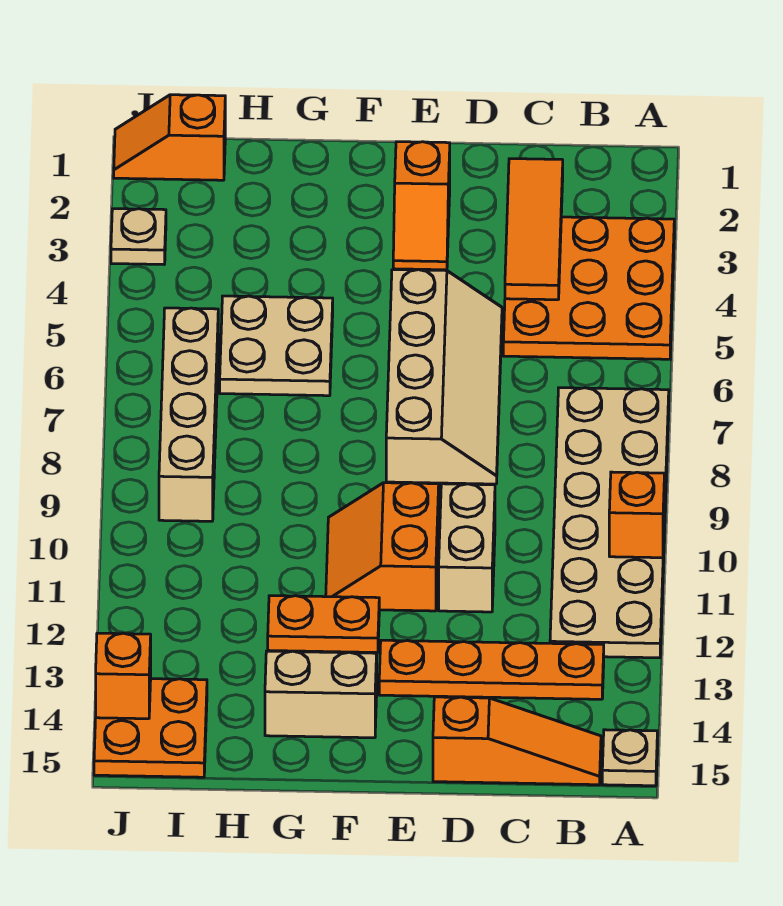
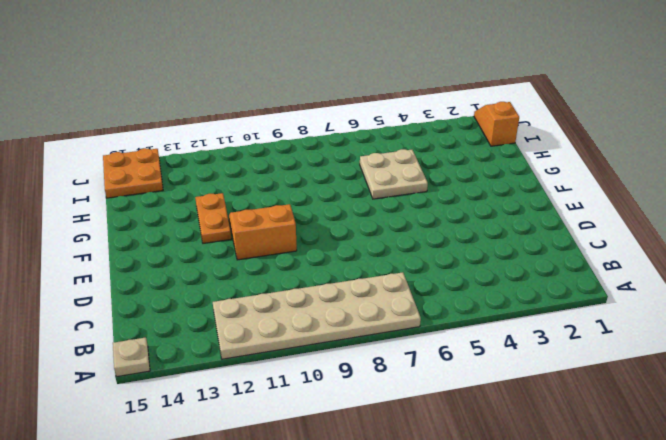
none -> orange plate A3:C5 level 1
none -> orange plate B13:E13 level 1
none -> orange slope B15:D15 level 1 top D

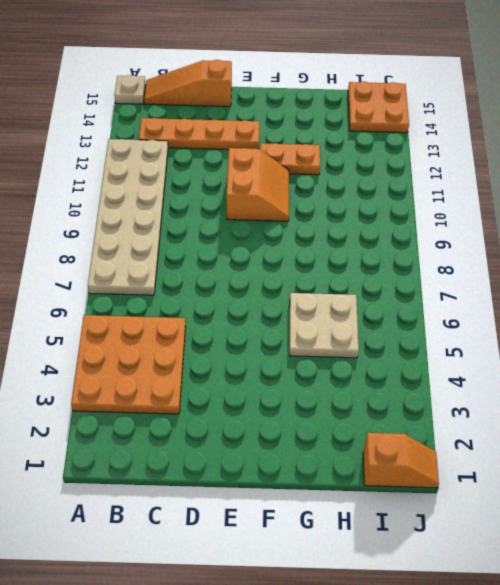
none -> tan slope D5:E8 level 1 top E
none -> tan brick D10:D11 level 1
none -> orange slope E2:E3 level 1 top 2

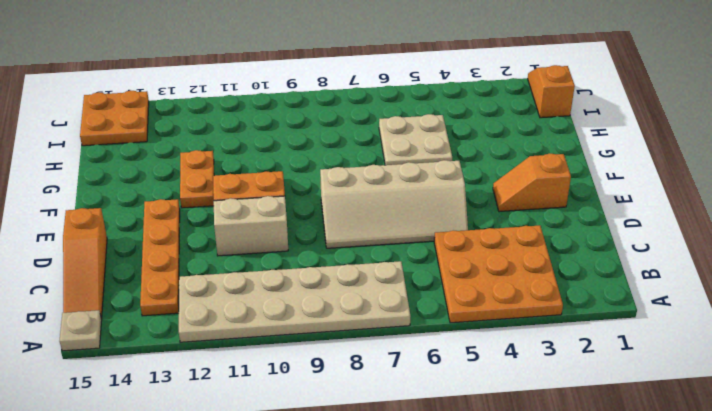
none -> tan brick F14:G14 level 1
none -> tan brick I6:I9 level 1
none -> tan plate J3 level 1

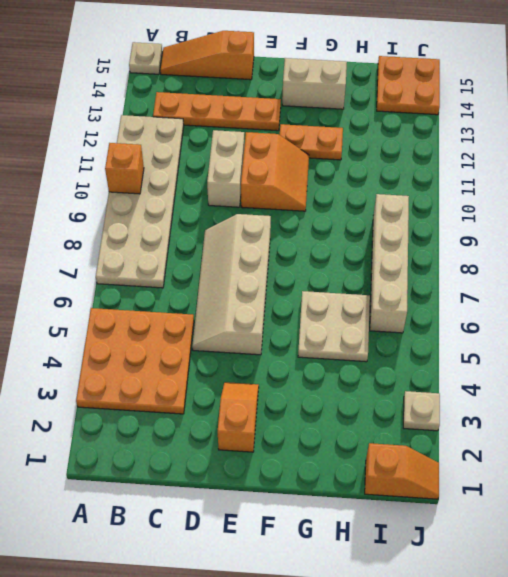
none -> orange tile C2:C4 level 2
none -> orange brick J14 level 2

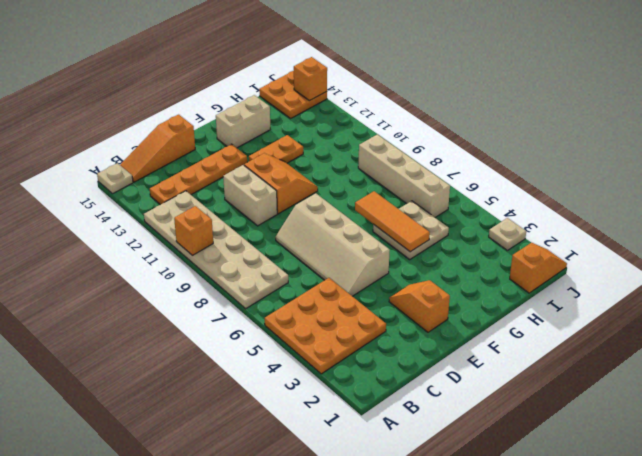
orange tile G5:G7 level 2 -> orange tile C2:C4 level 2

